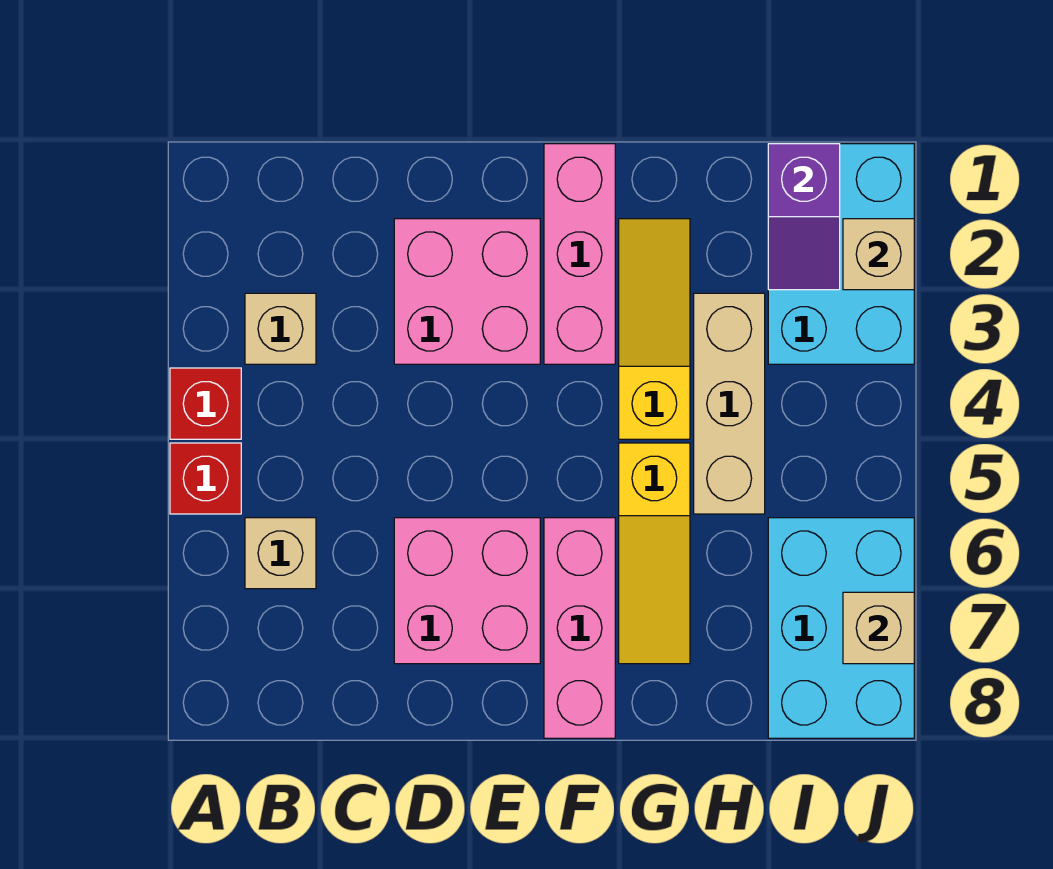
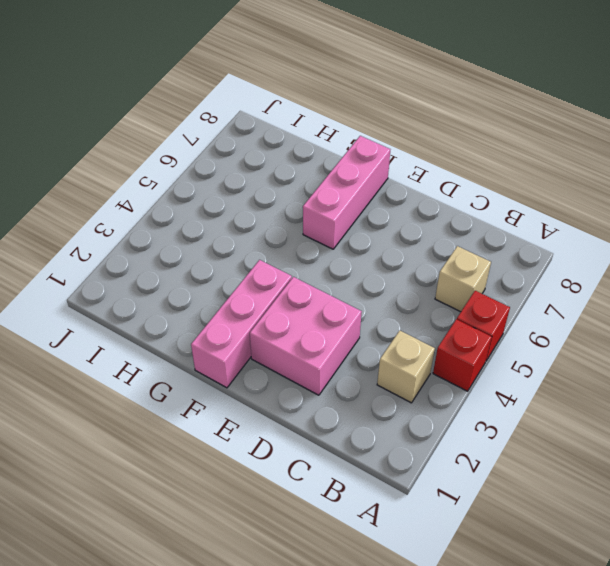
none -> pink brick D6:E7 level 1
none -> yellow slope G2:G4 level 1 top 4
none -> yellow slope G5:G7 level 1 top 5

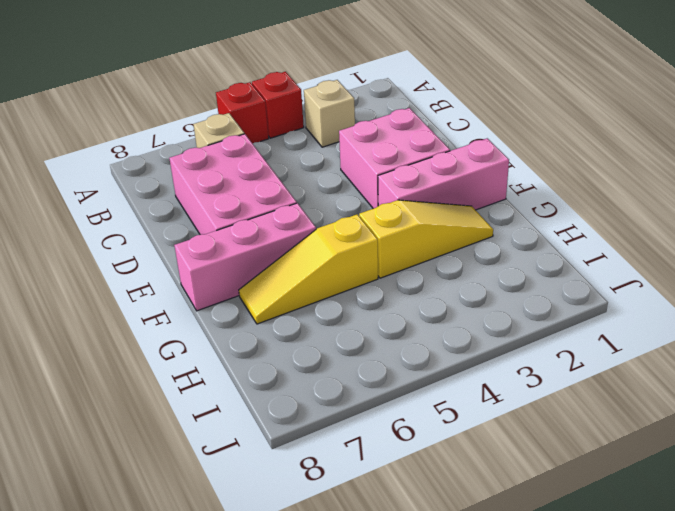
pink brick C6:E7 level 1 -> pink brick D6:E7 level 1
none -> tan brick H3:H5 level 1
none -> cyan brick I1:J3 level 1
none -> cyan brick I6:J8 level 1

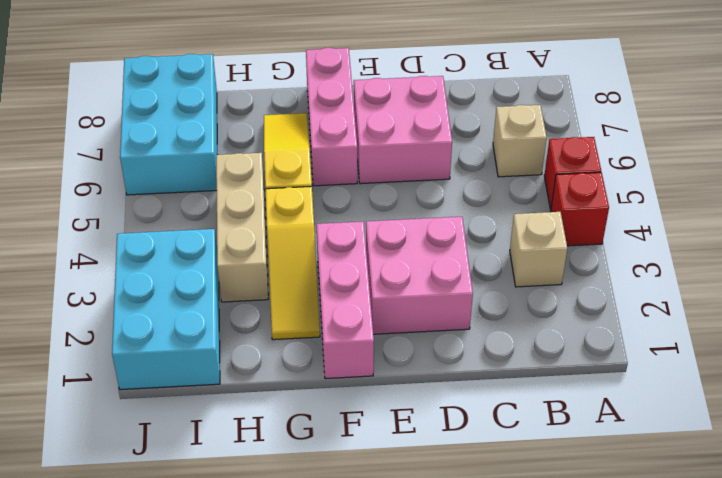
none -> purple slope I1:I2 level 2 top 1
none -> tan brick J2 level 2
none -> tan brick J7 level 2

